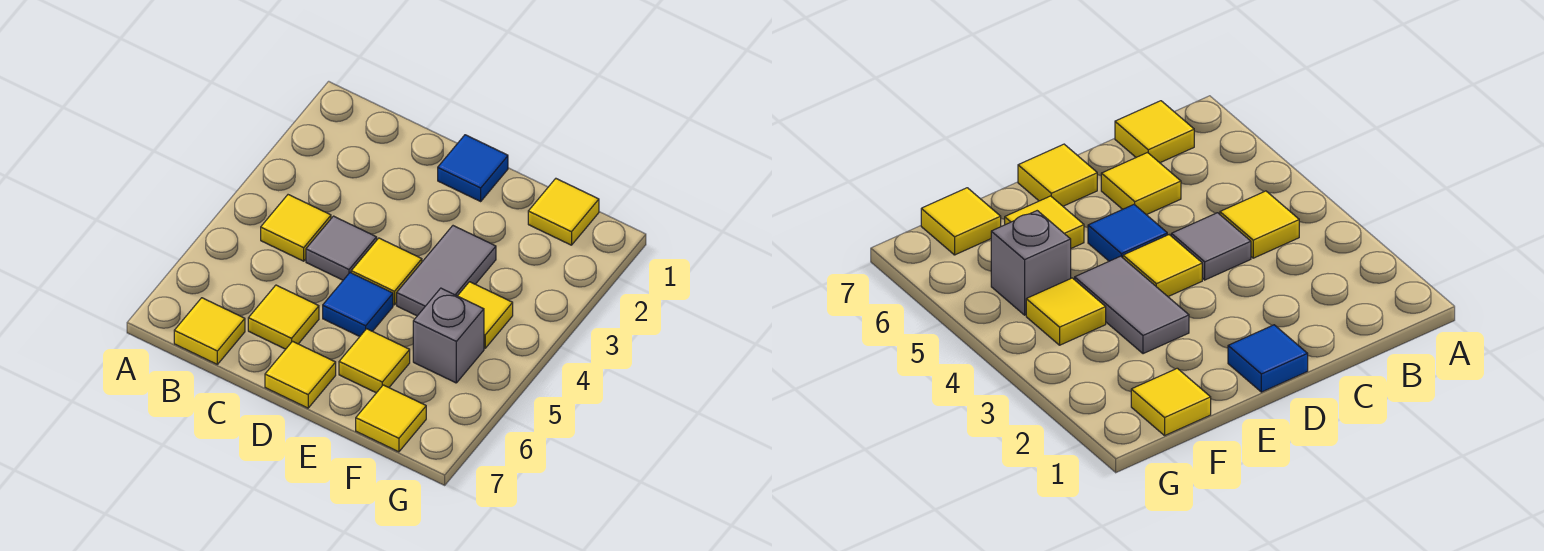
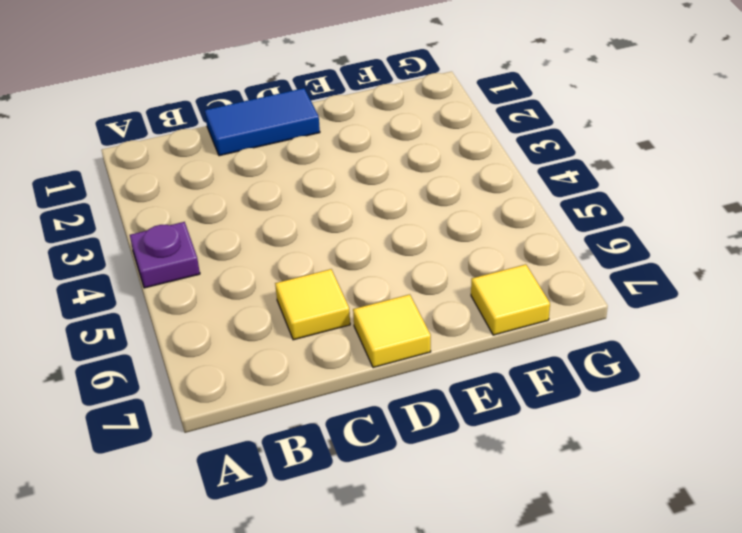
purple plate A4 level 1 -> none
blue tile C1:D1 level 1 -> blue tile D1 level 1
none -> yellow tile B4 level 1
none -> yellow tile B7 level 1
none -> grey tile C4 level 1

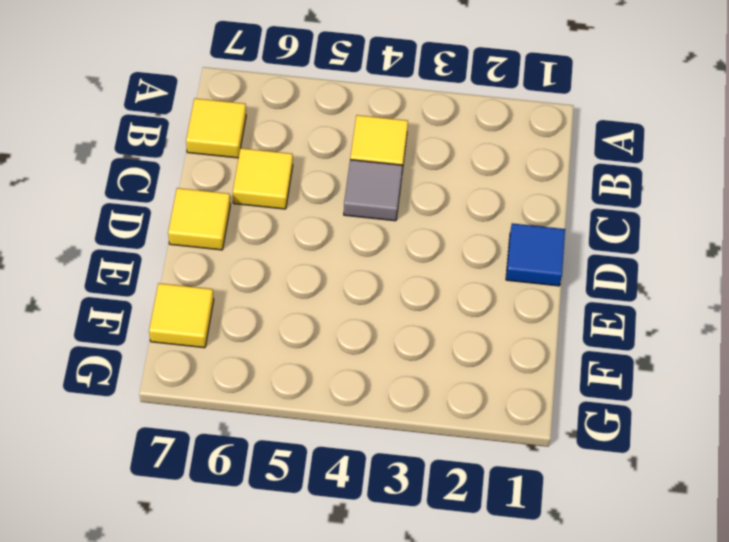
none -> yellow tile D4 level 1
none -> blue tile D5 level 1
none -> grey tile E3:E4 level 1

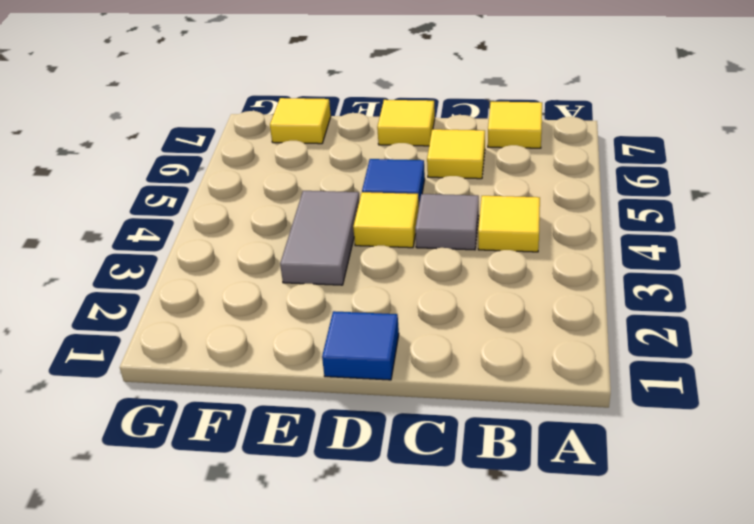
none -> yellow tile E6 level 1
none -> yellow tile F1 level 1
none -> yellow tile F4 level 1

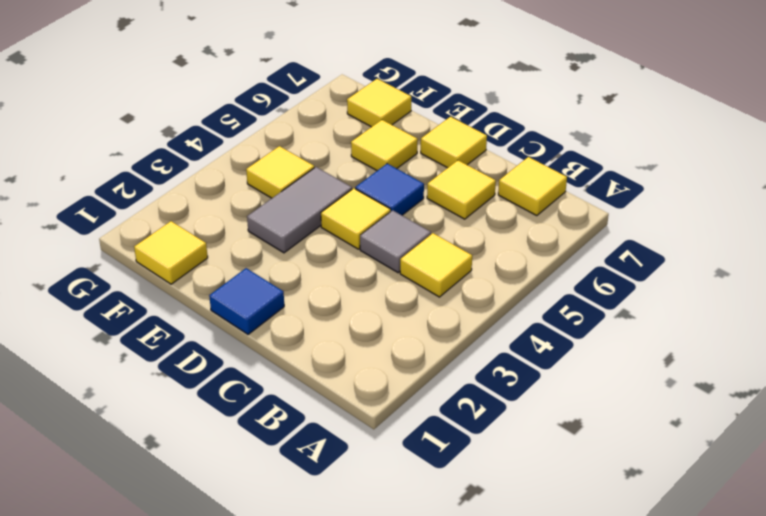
none -> grey brick F5 level 1

